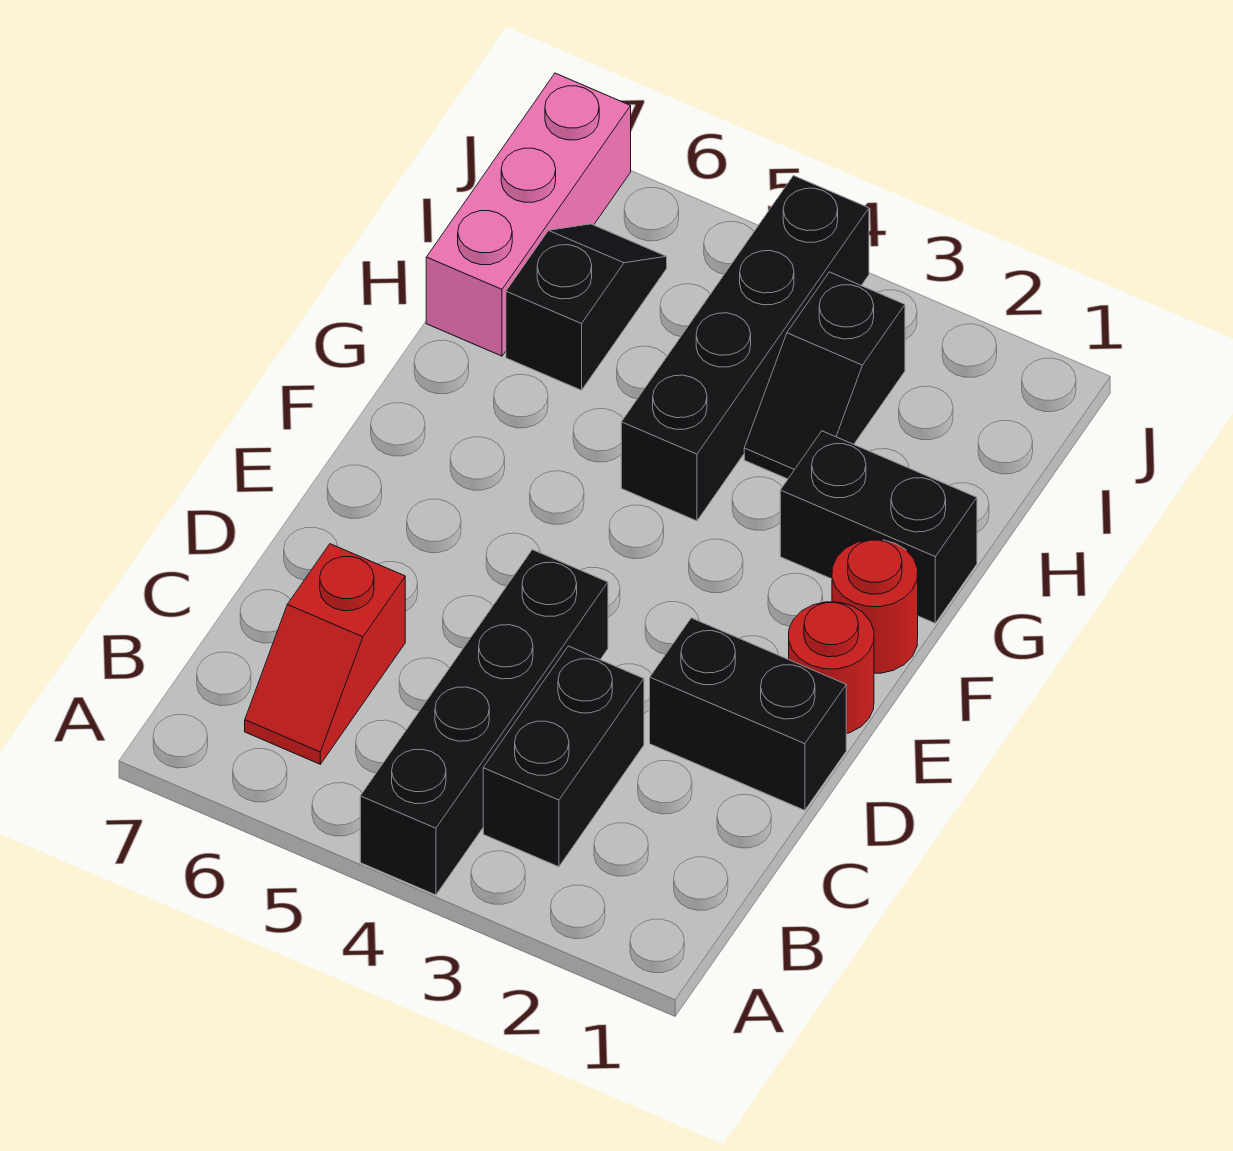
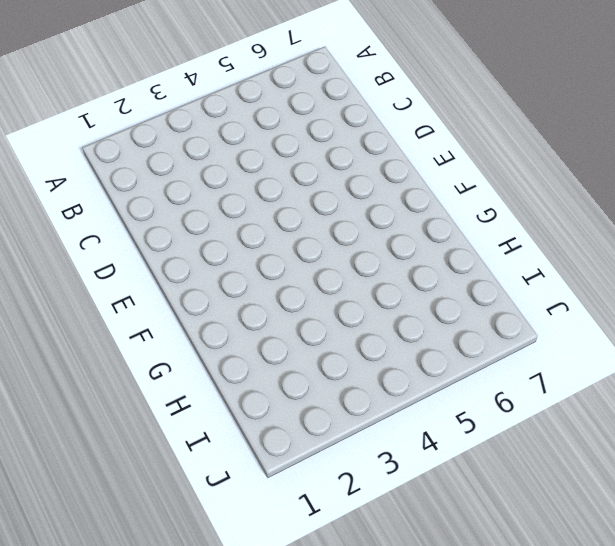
none -> black brick A4:D4 level 1
none -> black brick B3:C3 level 1

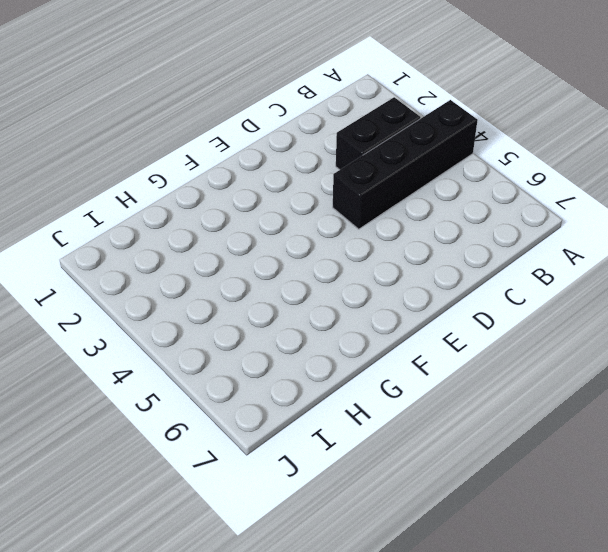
none -> red slope B6:C6 level 1 top C
none -> black brick D1:D2 level 1

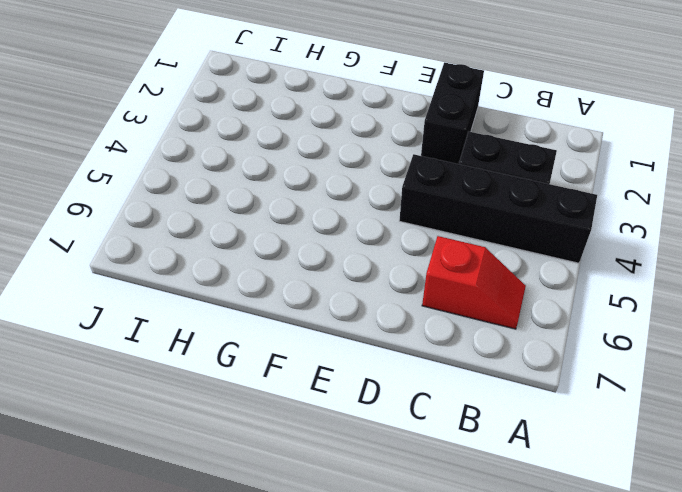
none -> red round brick E1 level 1
none -> red round brick F1 level 1

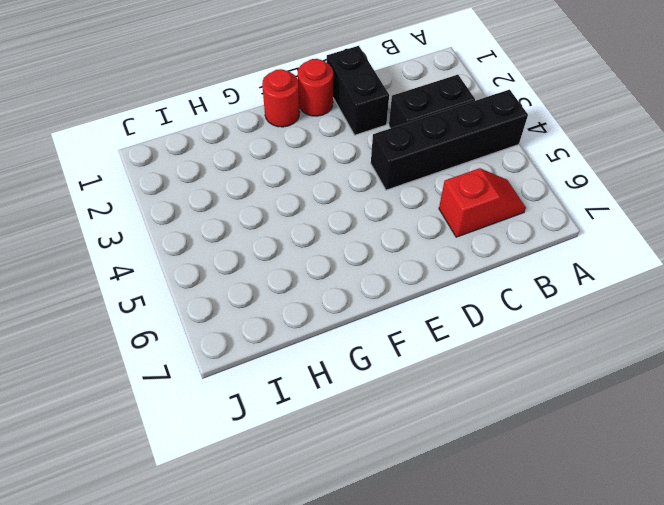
none -> black brick G1:G2 level 1
none -> black brick G4:J4 level 1

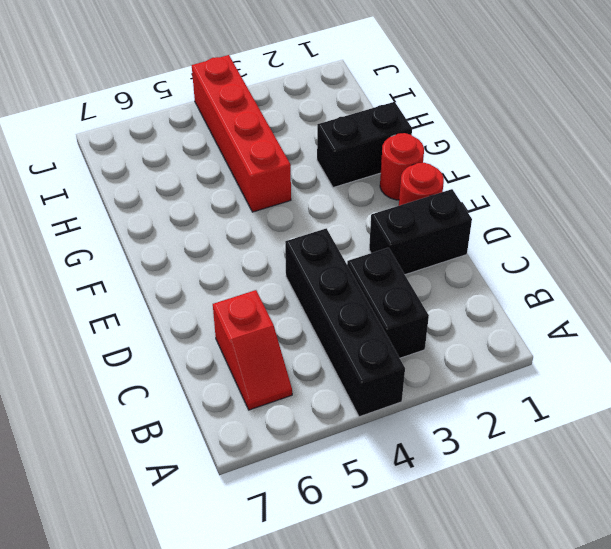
red brick G4:J4 level 1 -> black brick G4:J4 level 1
none -> black slope H3:I3 level 1 top I
none -> black slope H6:I6 level 1 top H

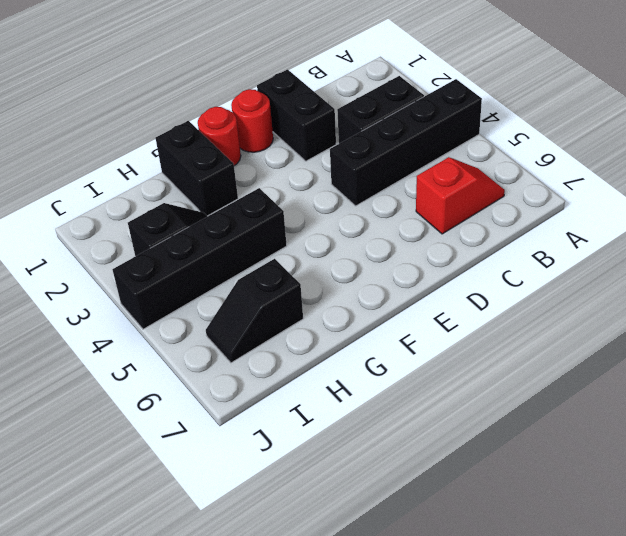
none -> pink brick H7:J7 level 1

